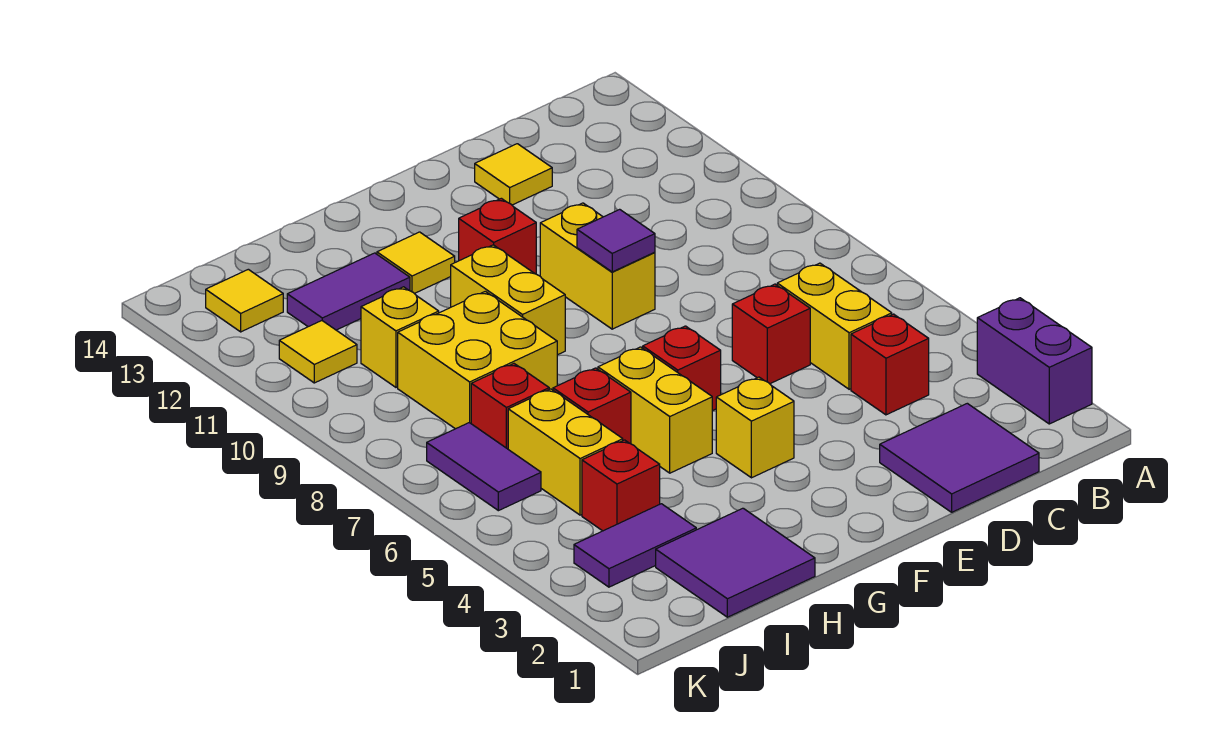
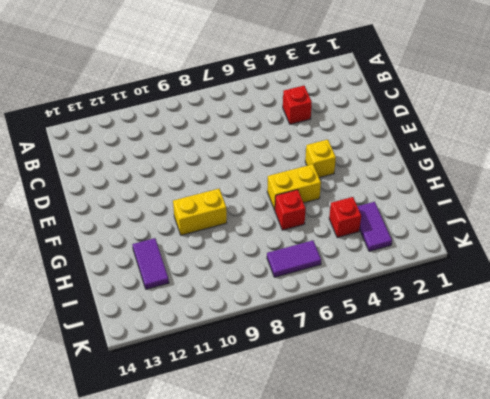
none -> purple brick A2:A3 level 1
none -> purple tile C1:D2 level 1
none -> yellow brick C5:C6 level 1

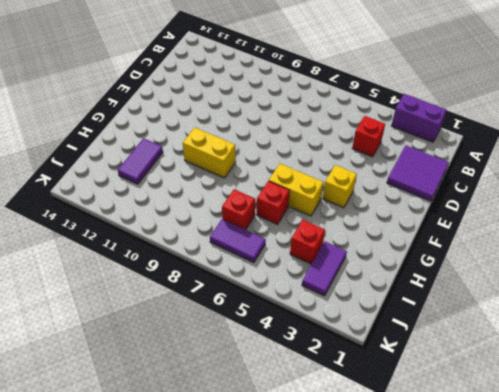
none -> yellow brick C5:C6 level 1
none -> red brick D6 level 1
none -> yellow tile D13 level 1

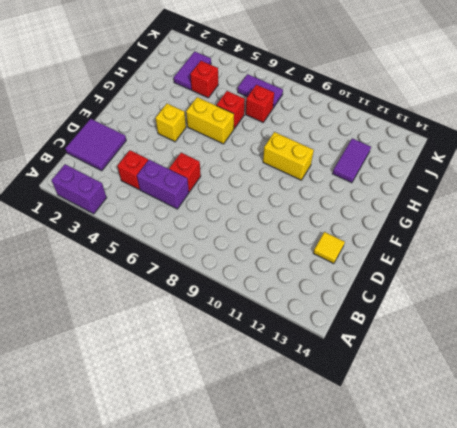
purple brick C5:C6 level 1 -> yellow brick C5:C6 level 1
none -> yellow brick E9:E10 level 1
none -> red brick F6 level 1
none -> red brick F11 level 1

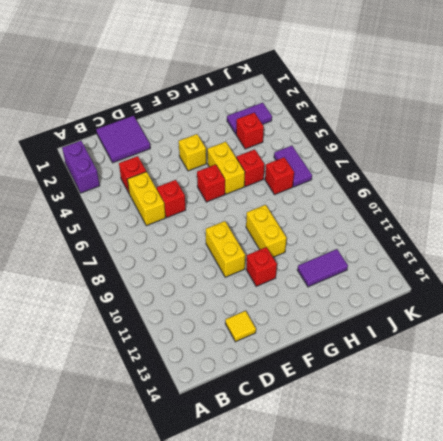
none -> yellow tile G12 level 1
none -> purple tile H1:I2 level 1
none -> yellow brick H8:I9 level 1

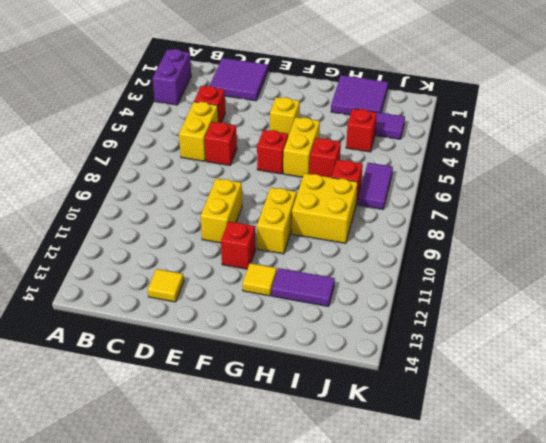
none -> yellow brick I5:I6 level 1
none -> yellow brick I10 level 1
none -> yellow tile J11 level 1

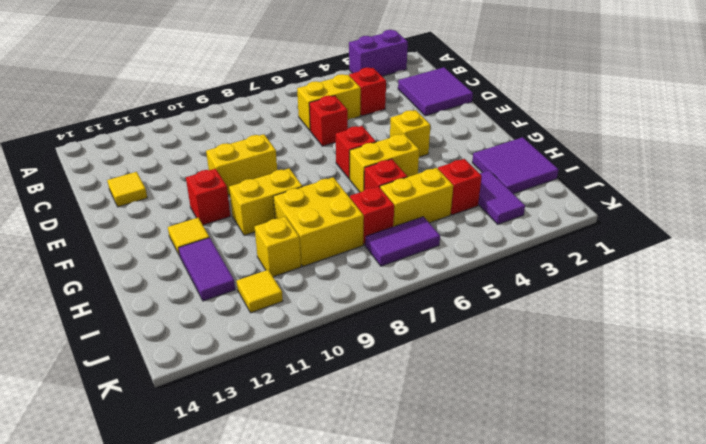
none -> yellow tile J13 level 1
none -> purple tile E9 level 2

